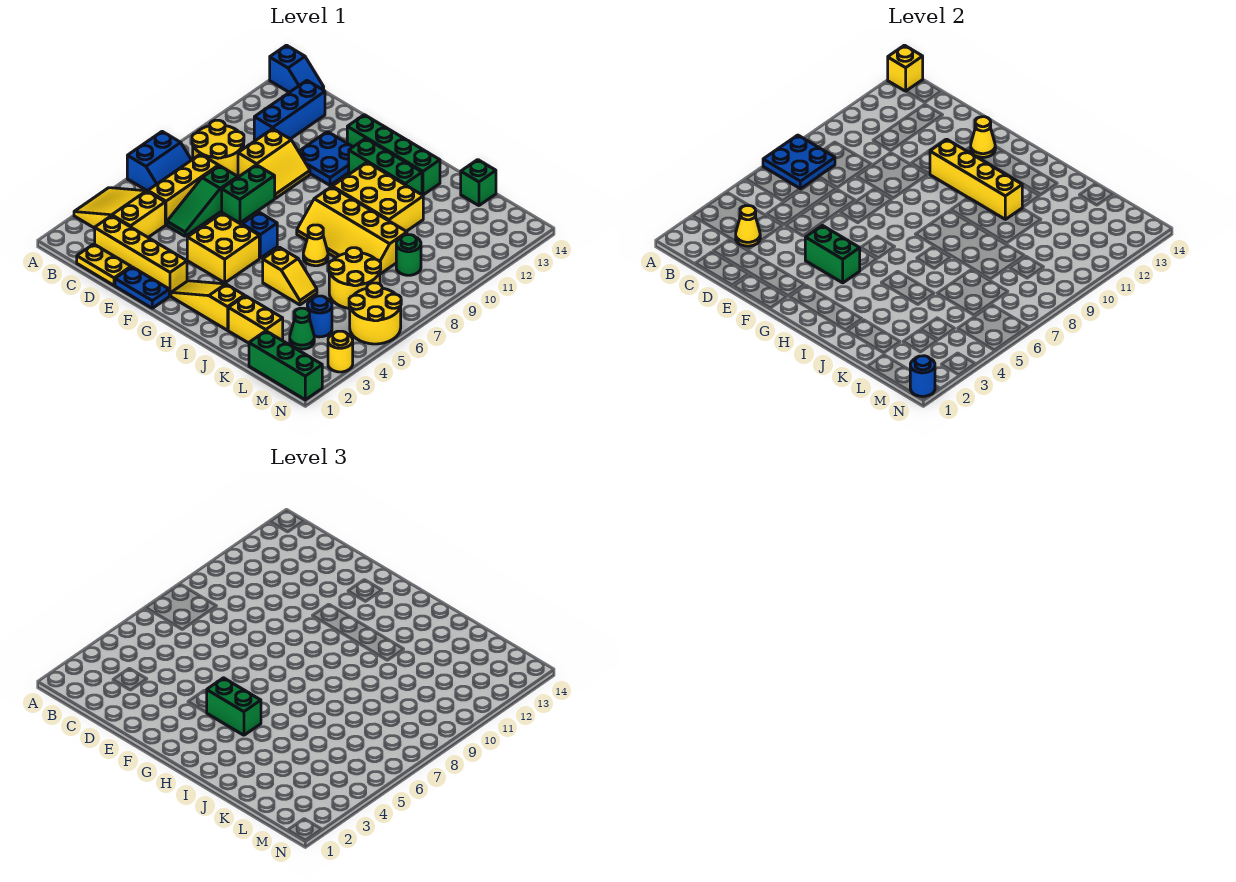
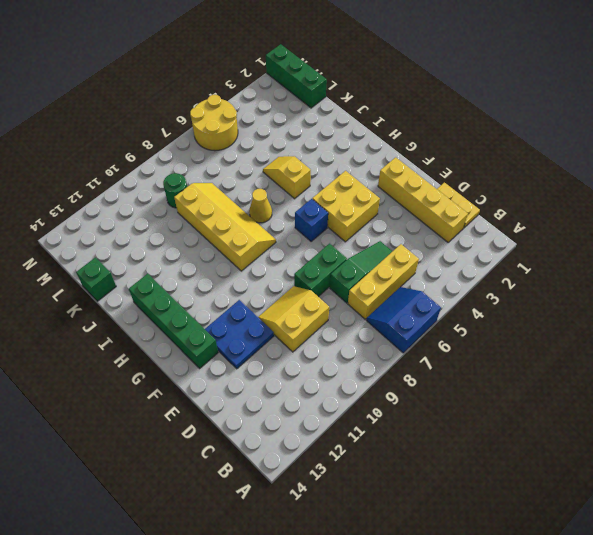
none -> yellow slope A3:C4 level 1 top C
none -> blue slope A14:B14 level 1 top A
none -> yellow round brick B8:C9 level 1
none -> blue brick C11:C13 level 1

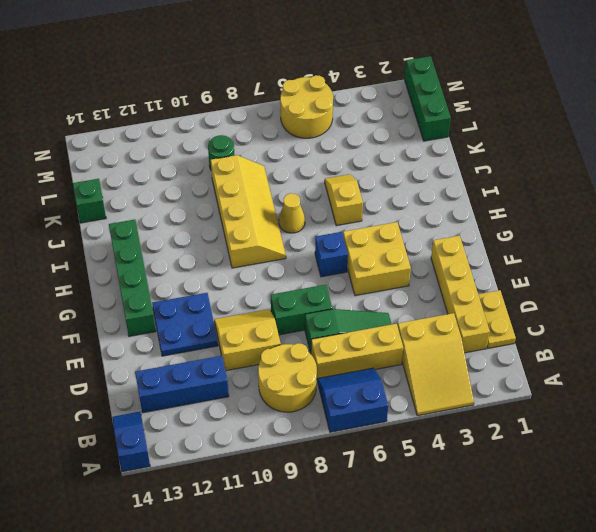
none -> blue plate E1:F1 level 1
none -> yellow slope G2:I2 level 1 top I
none -> green brick G12:I12 level 1
none -> yellow brick H10:J11 level 1

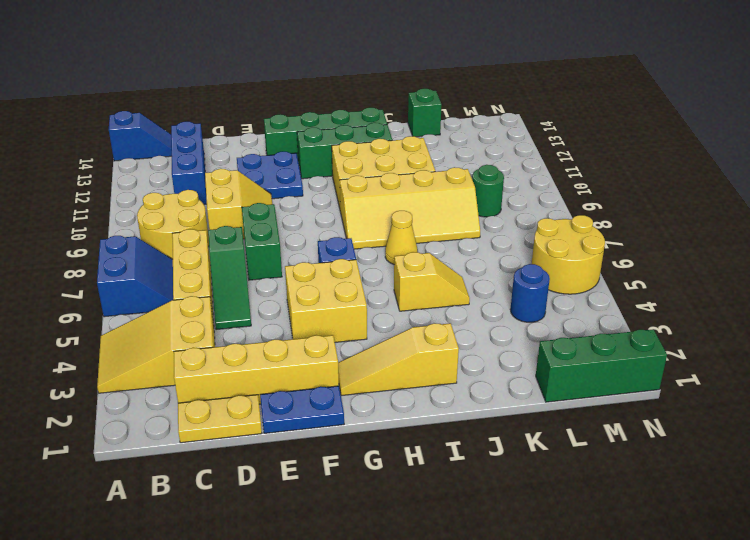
none -> yellow brick J2:K2 level 1
none -> yellow round brick K6:L7 level 1
none -> green cone L3 level 1
none -> yellow round brick N3 level 1

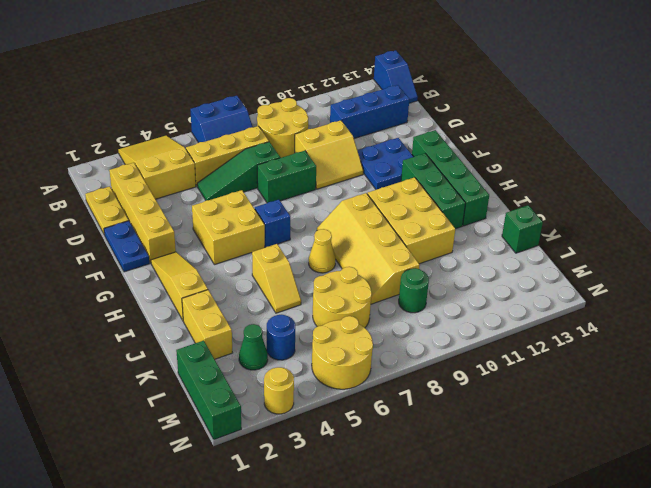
none -> blue plate A7:B8 level 2
none -> yellow brick A14 level 2
none -> yellow cone C3 level 2
none -> green brick F4:G4 level 2

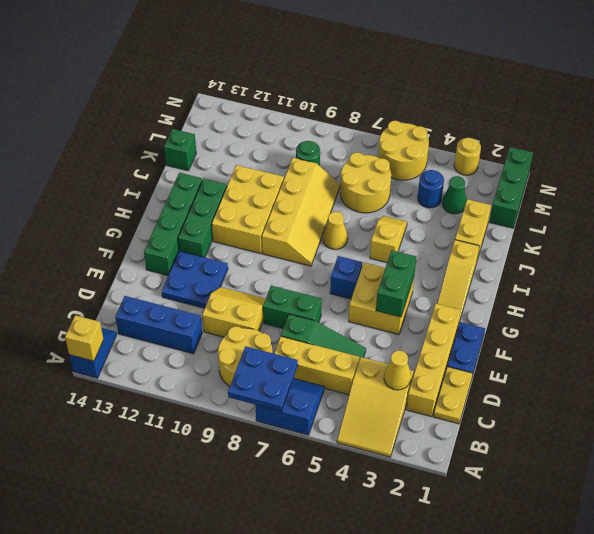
none -> yellow brick F11:I11 level 2
none -> yellow cone F13 level 2
none -> blue round brick N1 level 2
none -> green brick G4:H4 level 3

